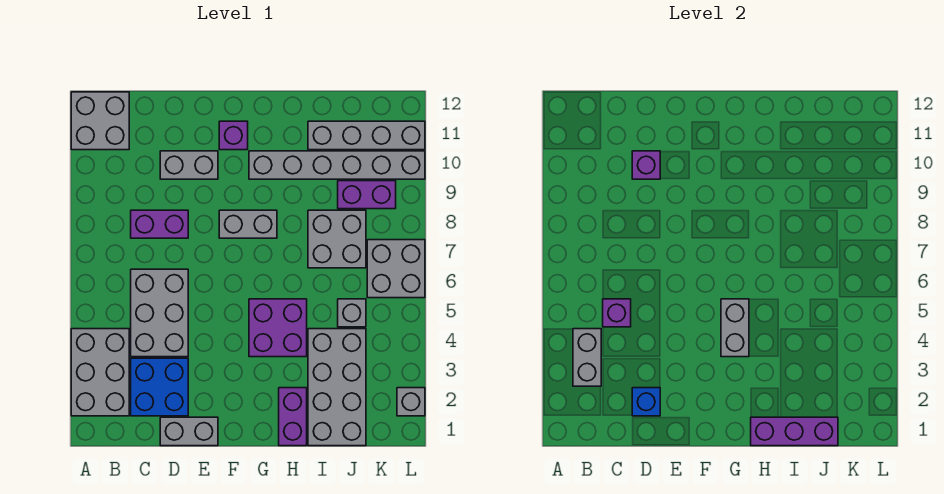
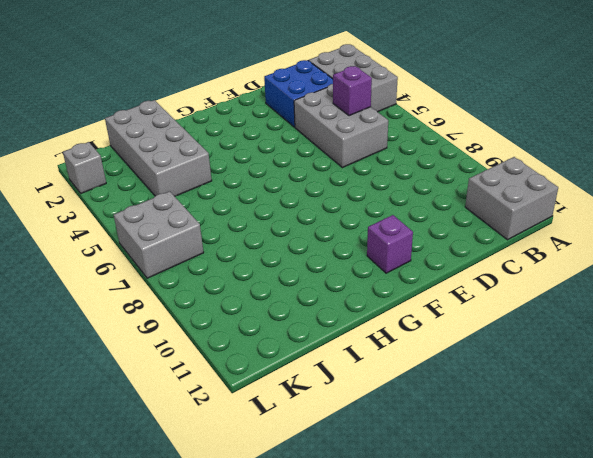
none -> purple brick C8:D8 level 1
none -> grey brick D1:E1 level 1
none -> grey brick D10:E10 level 1

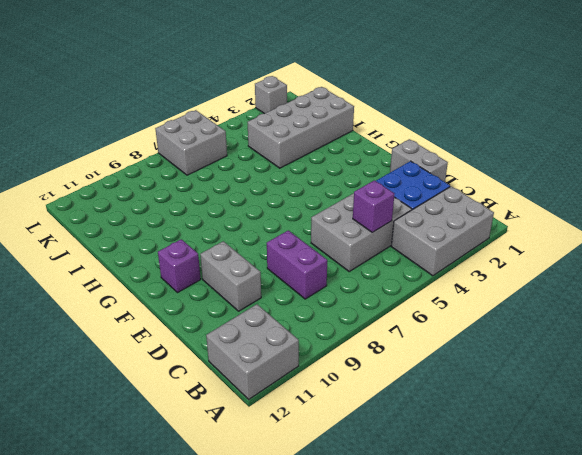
none -> grey brick F8:G8 level 1
none -> purple brick G4:H5 level 1
none -> grey brick G10:L10 level 1

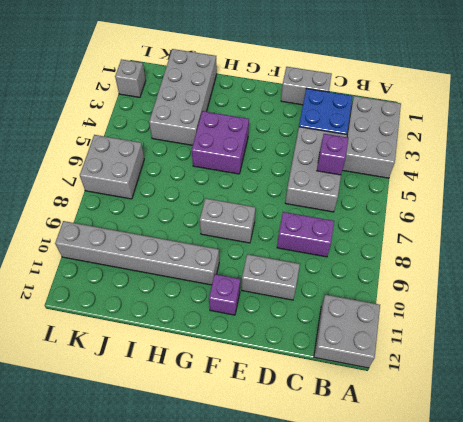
none -> purple brick H1:H2 level 1
none -> grey brick I7:J8 level 1
none -> grey brick I11:L11 level 1

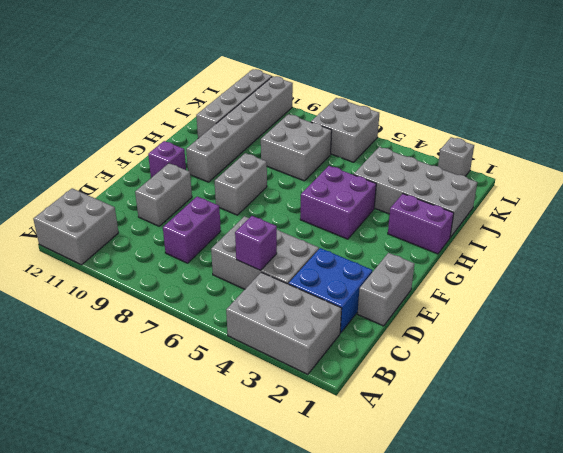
none -> grey brick J5 level 1
none -> purple brick J9:K9 level 1
none -> grey brick B3:B4 level 2

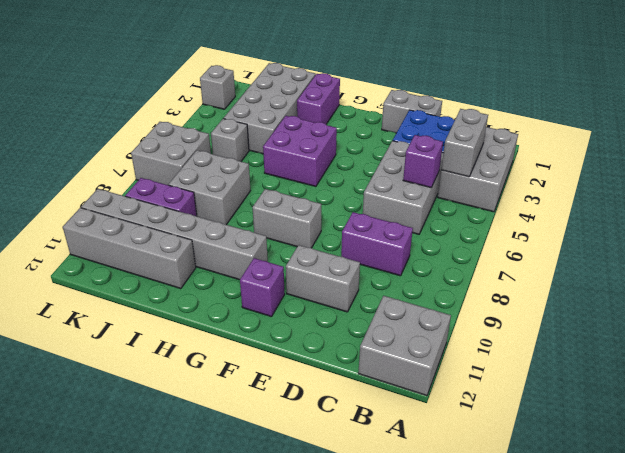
none -> blue brick D2 level 2
none -> purple brick D10 level 2
none -> grey brick G4:G5 level 2

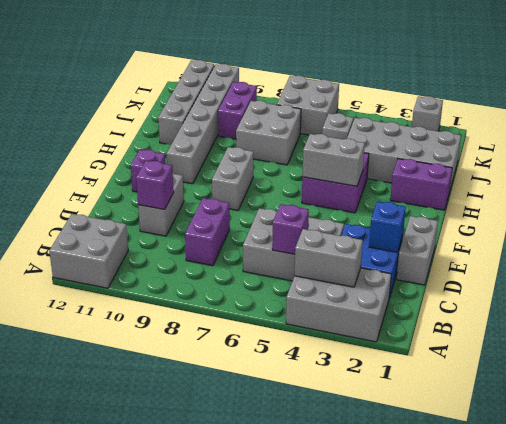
none -> purple brick H1:J1 level 2

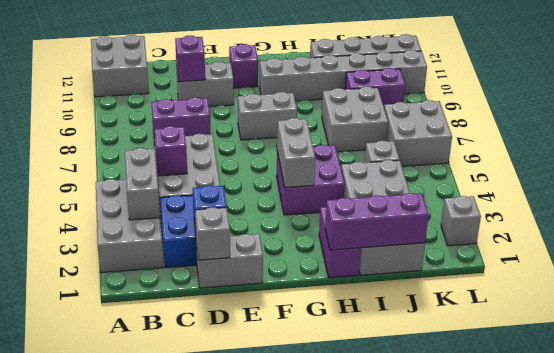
grey brick D1 level 2 -> none

